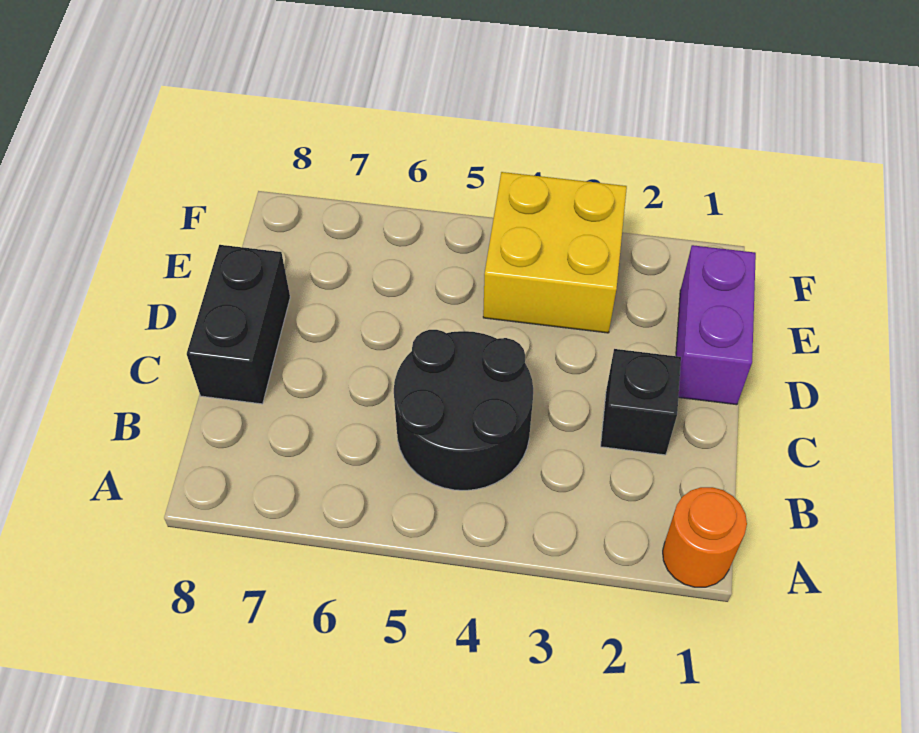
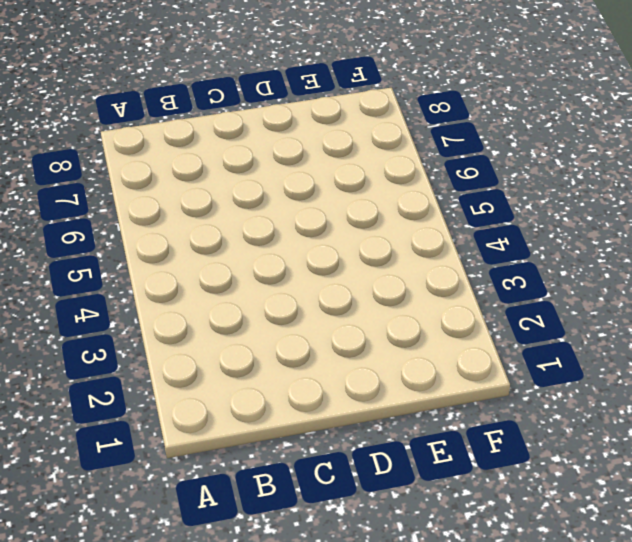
none -> orange round brick A1 level 1
none -> black round brick B4:C5 level 1

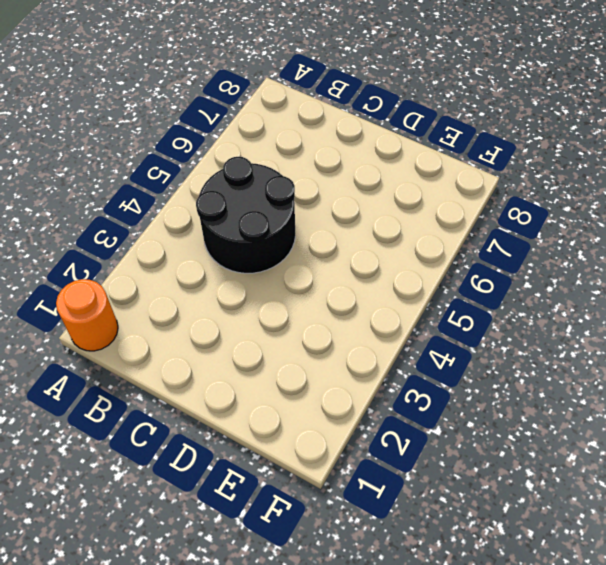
none -> black brick C2 level 1
none -> black brick C8:D8 level 1

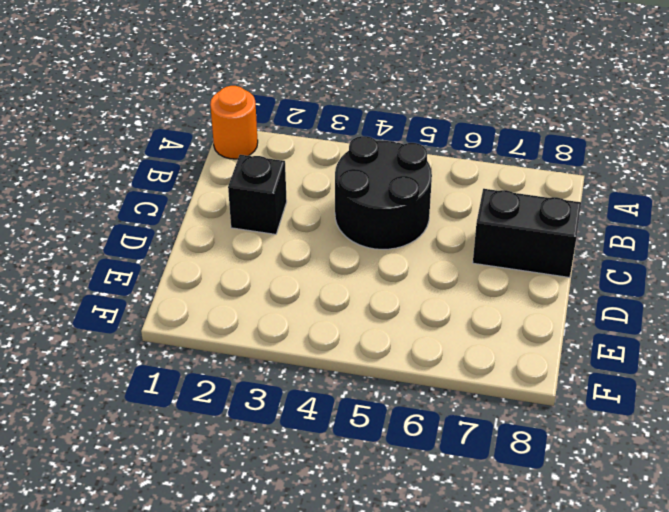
black brick C7:C8 level 1 -> black brick C8:D8 level 1
none -> purple brick D1:E1 level 1
none -> yellow brick E3:F4 level 1

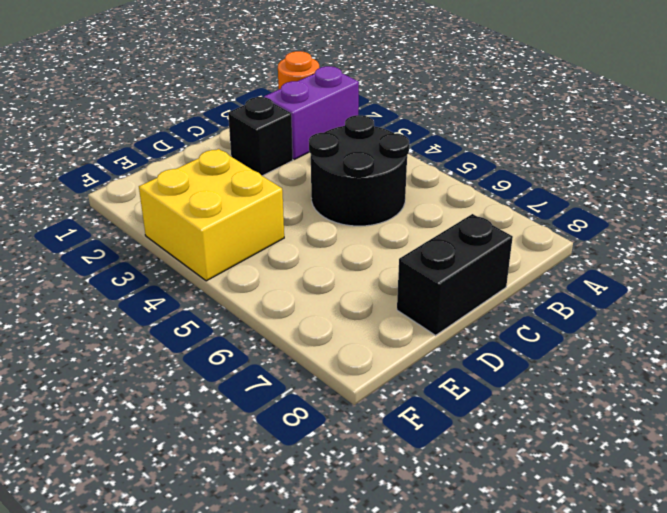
purple brick A2:B2 level 1 -> purple brick D1:E1 level 1

